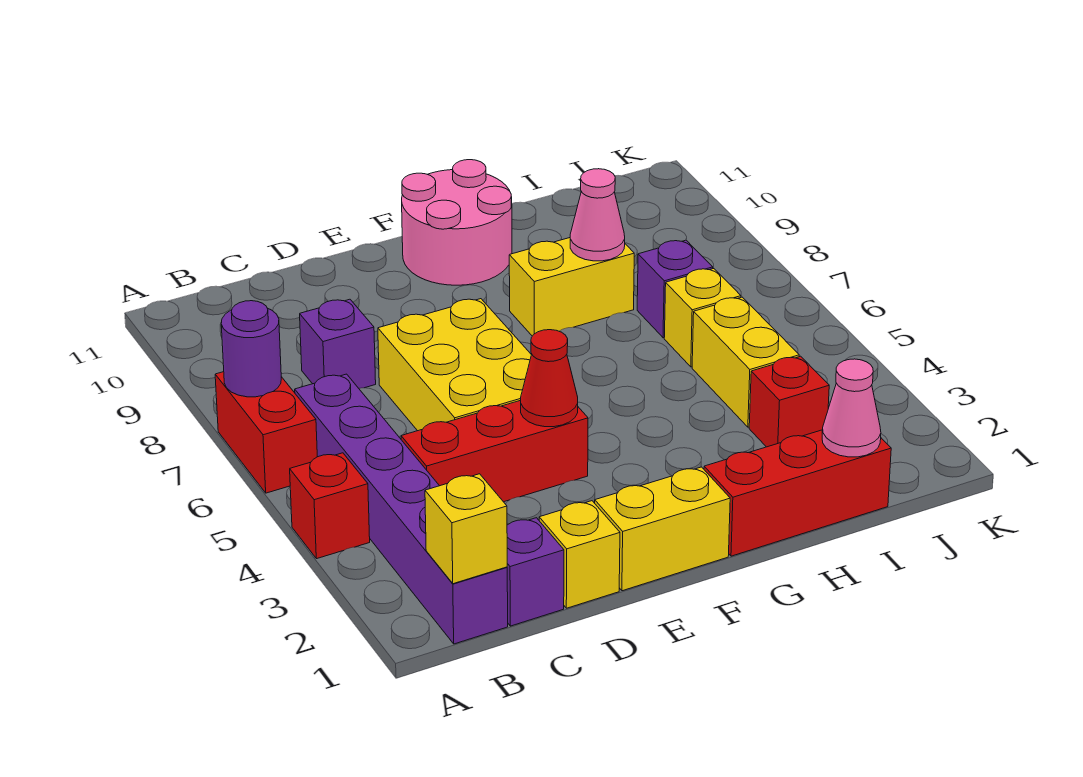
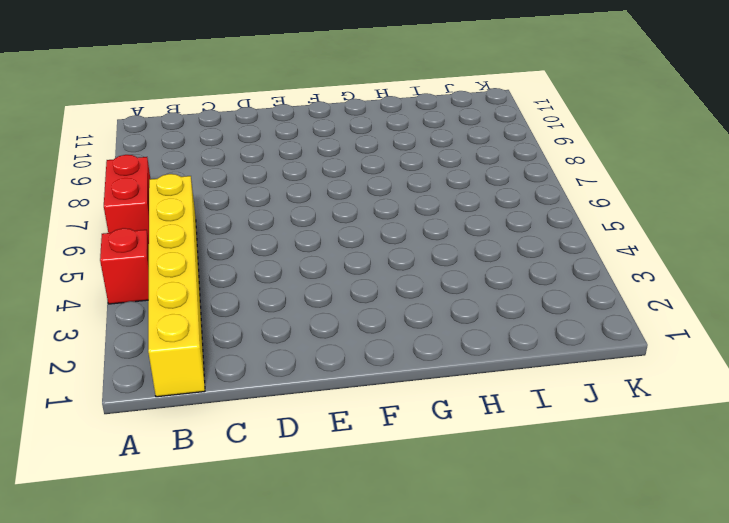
yellow brick B1:B6 level 1 -> purple brick B1:B6 level 1
none -> purple brick C1 level 1
none -> red brick C4:E4 level 1
none -> purple brick C8 level 1

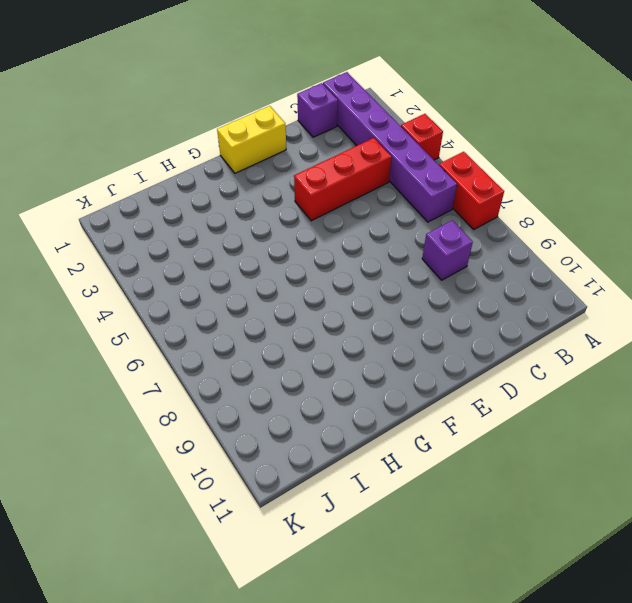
none -> yellow brick D1 level 1
none -> yellow brick D5:E7 level 1
none -> pink round brick F10:G11 level 1

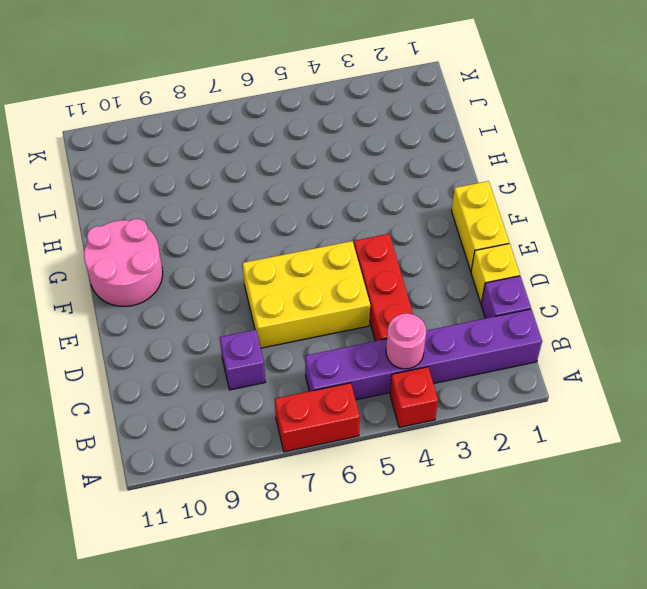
pink round brick B4 level 2 -> none
none -> red brick G1:I1 level 1
none -> yellow brick G8:H8 level 1
none -> red brick I3 level 1

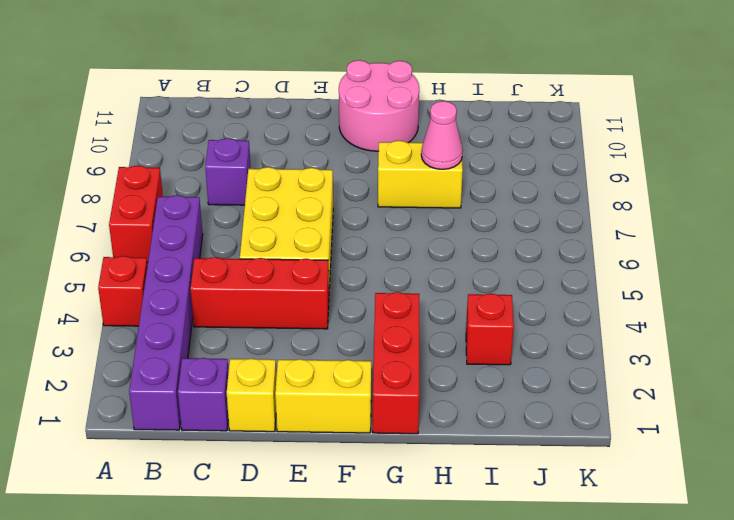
red brick G1:G3 level 1 -> red brick G1:I1 level 1
none -> yellow brick I4:I5 level 1
none -> yellow brick I6 level 1
none -> purple brick I7 level 1

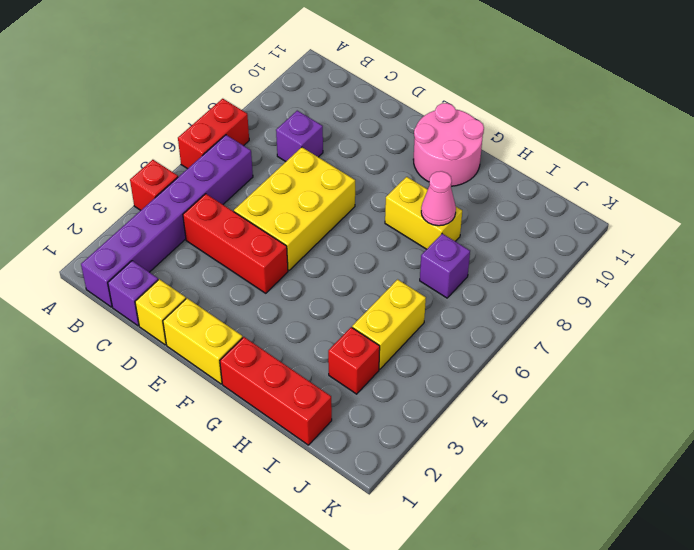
none -> yellow brick I6 level 1
none -> purple round brick A7 level 2
none -> yellow brick B1 level 2

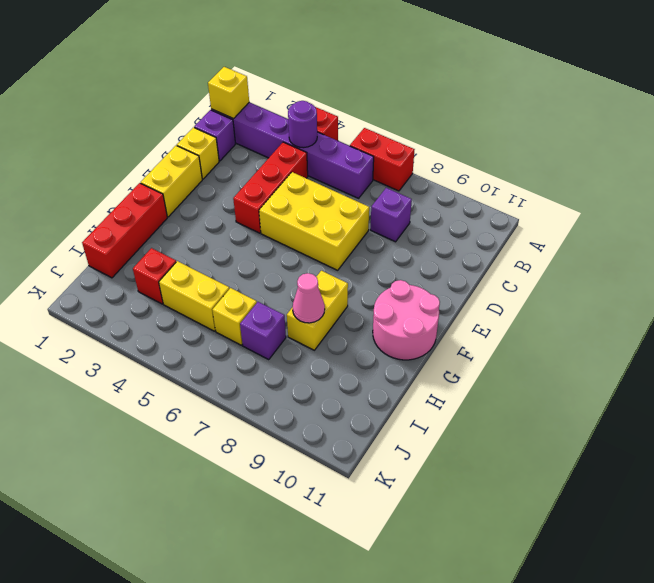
purple round brick B4 level 2 -> purple round brick A7 level 2
none -> red cone E4 level 2
none -> pink cone I1 level 2

